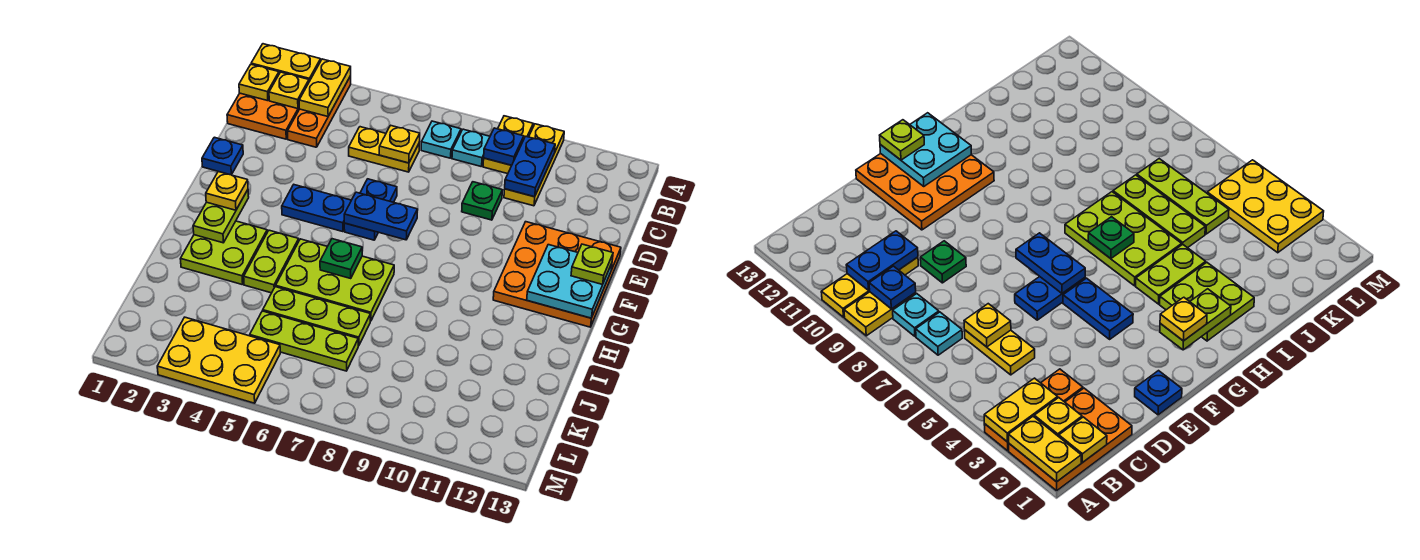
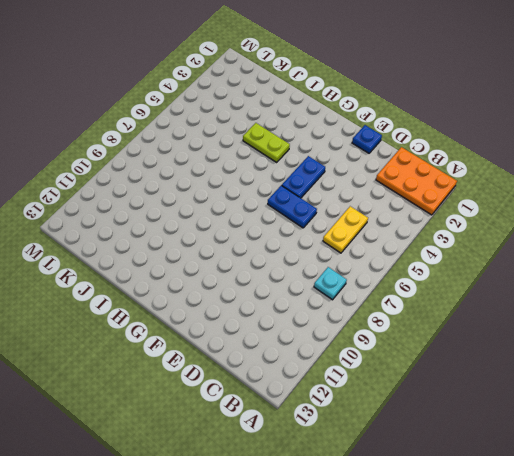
none -> orange plate A3:C3 level 1
none -> yellow plate A9:B9 level 1
none -> yellow plate A10:C10 level 1
none -> cyan plate B7 level 1

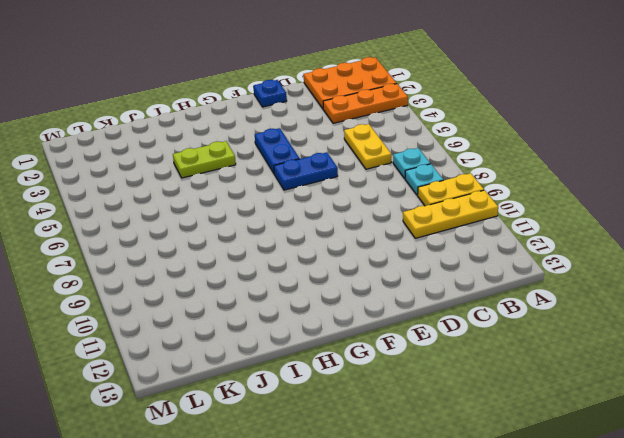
none -> green plate D9 level 1
none -> orange plate E11:G13 level 1
none -> lime plate H2:I3 level 1
none -> lime plate H5:I7 level 1

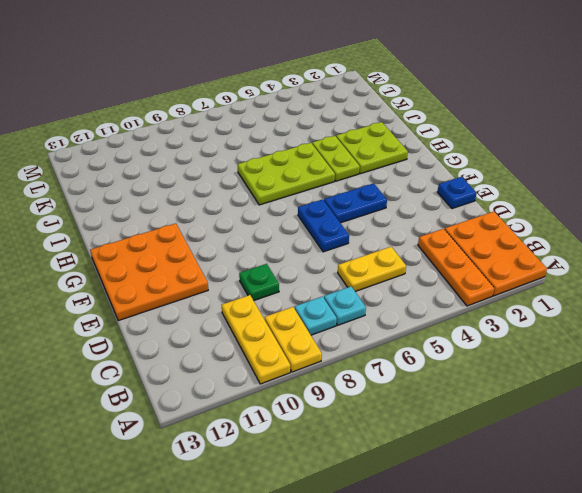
none -> lime plate J5:J7 level 1
none -> lime plate K5:K7 level 1
none -> yellow plate L3:M5 level 1
none -> yellow plate A1:A2 level 2

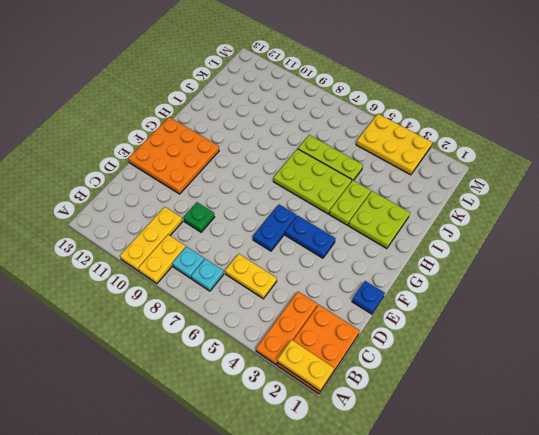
none -> lime plate K5:K7 level 1
none -> yellow plate A3:B3 level 2
none -> yellow plate B1 level 2
none -> yellow plate B2 level 2

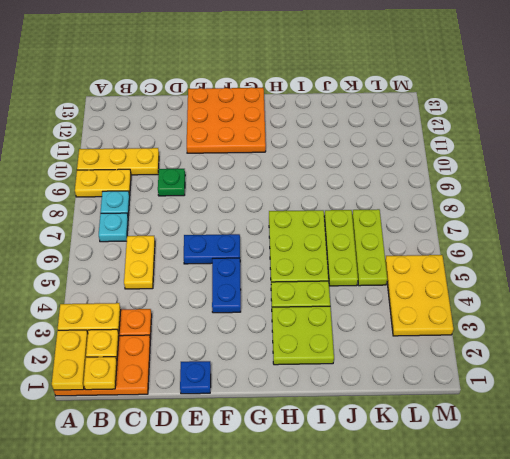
none -> blue plate B9 level 2
none -> blue plate B10:C10 level 2
none -> yellow plate C6 level 2
none -> blue plate F6:F7 level 2

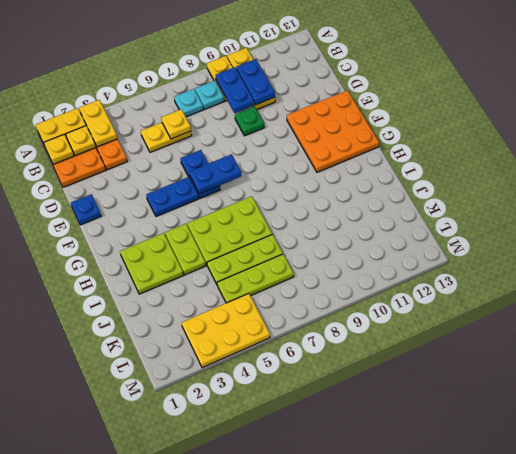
blue plate B9:C9 level 2 -> blue plate B9 level 2
none -> cyan plate F12:G13 level 2
none -> lime plate G2:H2 level 2
none -> green plate H6 level 2
none -> lime plate F13 level 3

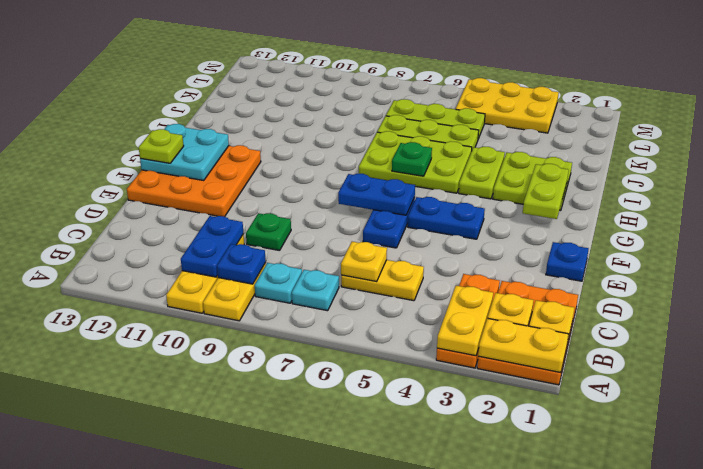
none -> yellow plate G2 level 3

